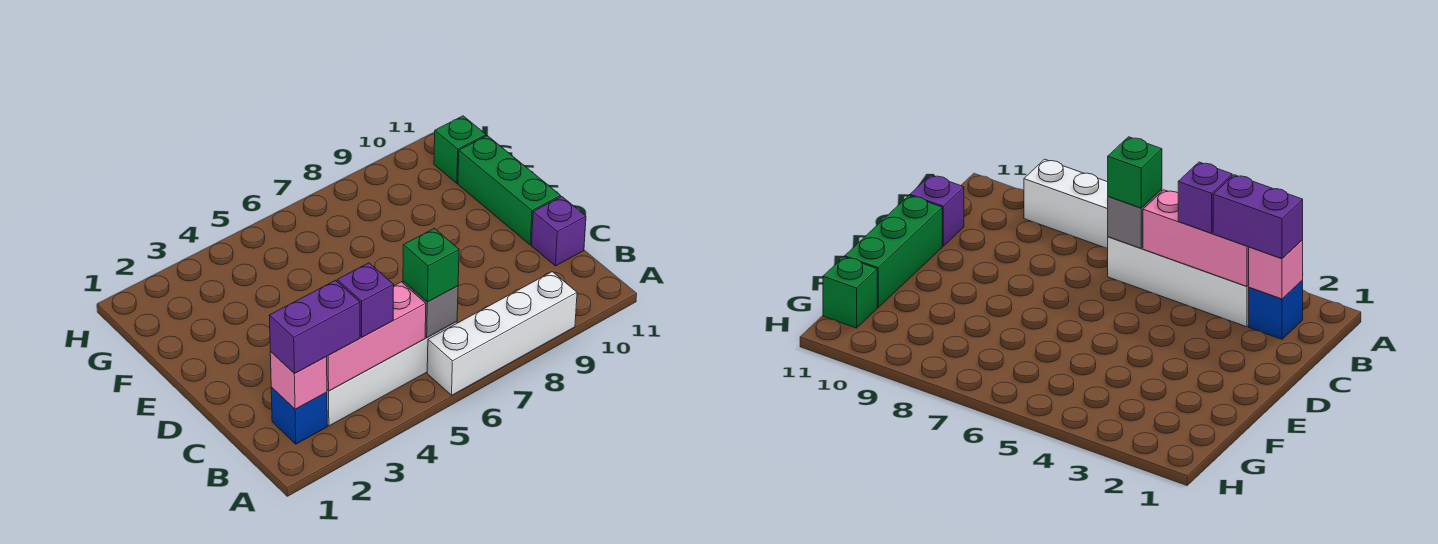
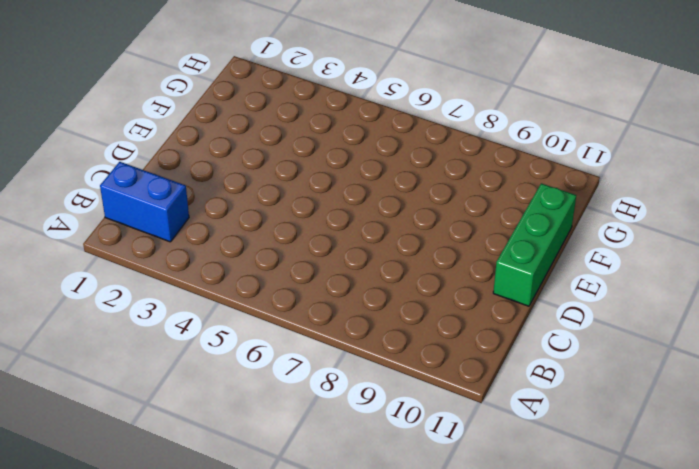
blue brick B1:B2 level 1 -> blue brick B2 level 1
none -> white brick A6:A9 level 1
none -> white brick B3:B6 level 1
none -> purple brick C11 level 1

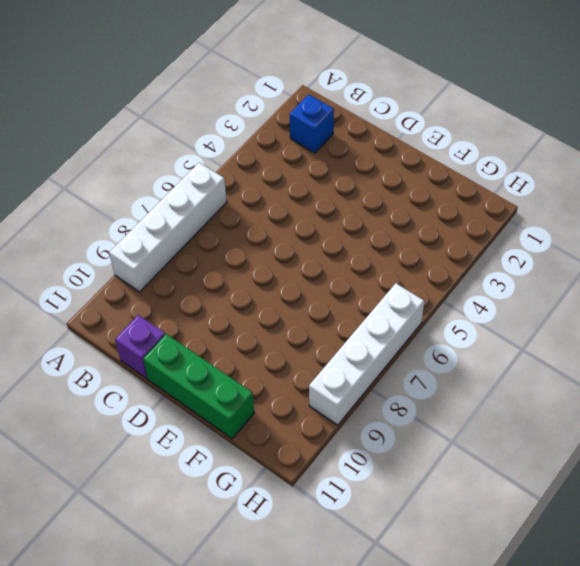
white brick H6:H9 level 1 -> white brick B3:B6 level 1
none -> green brick G11 level 1
none -> pink brick B2 level 2
none -> pink brick B3:B5 level 2

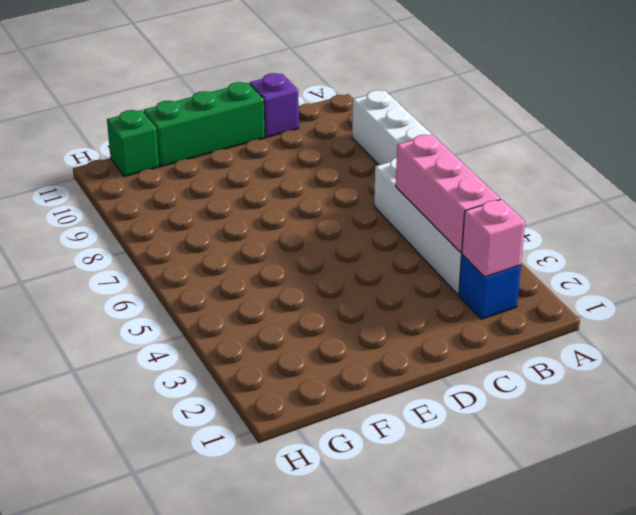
none -> grey brick B6 level 2
none -> purple brick B2:B3 level 3
none -> purple brick B4 level 3

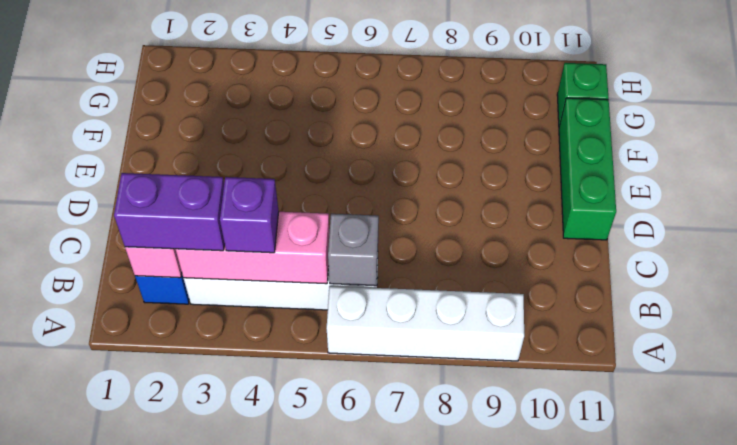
none -> purple brick C11 level 1
none -> green brick B6 level 3

